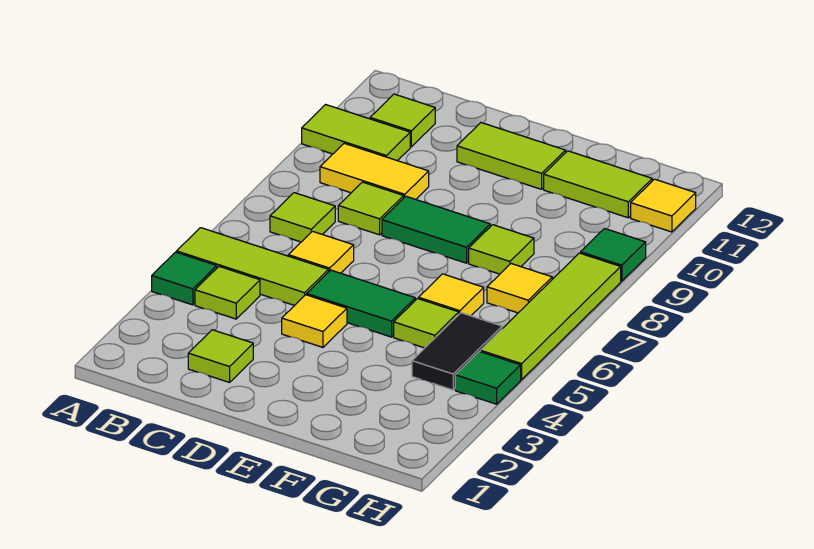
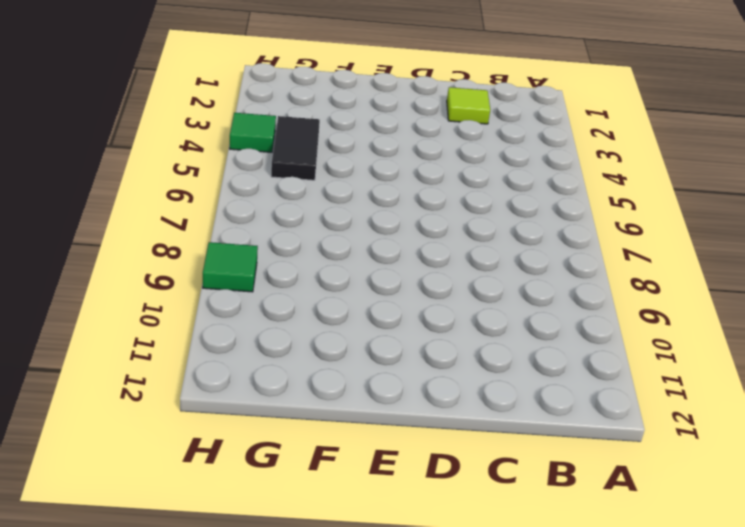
none -> green tile A4 level 1
none -> lime tile A5:C5 level 1
none -> lime tile A10:B10 level 1

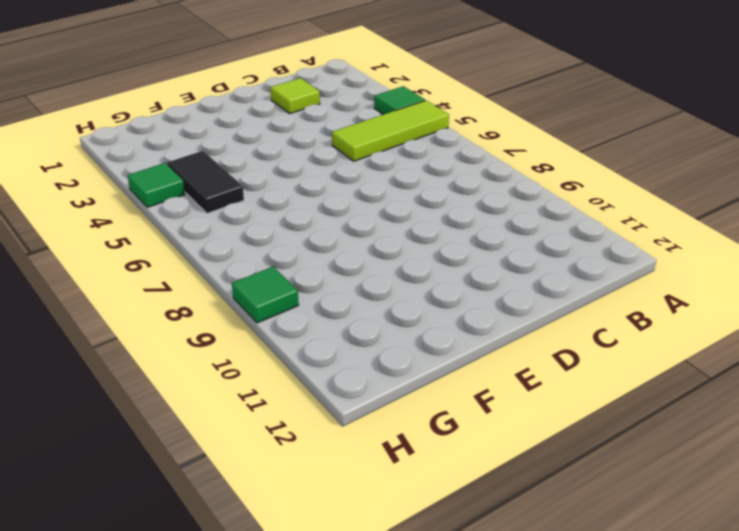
none -> lime tile A10:B10 level 1
none -> lime tile B4 level 1
none -> lime tile B7 level 1

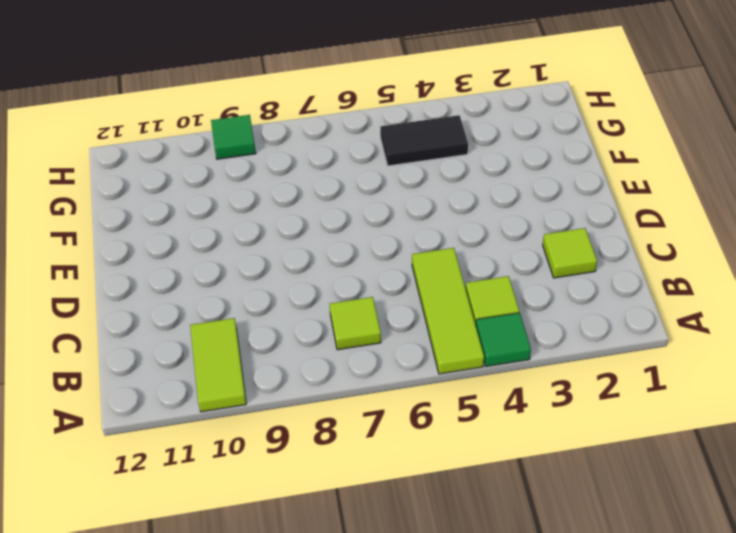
none -> yellow tile B9:C9 level 1
none -> lime tile B11 level 1
none -> yellow tile C6 level 1

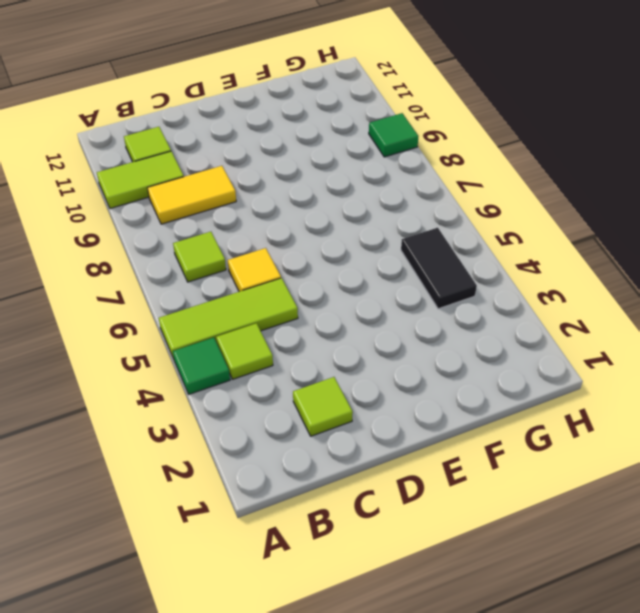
none -> lime tile C8 level 1
none -> yellow tile D4 level 1
none -> green tile D5:E5 level 1

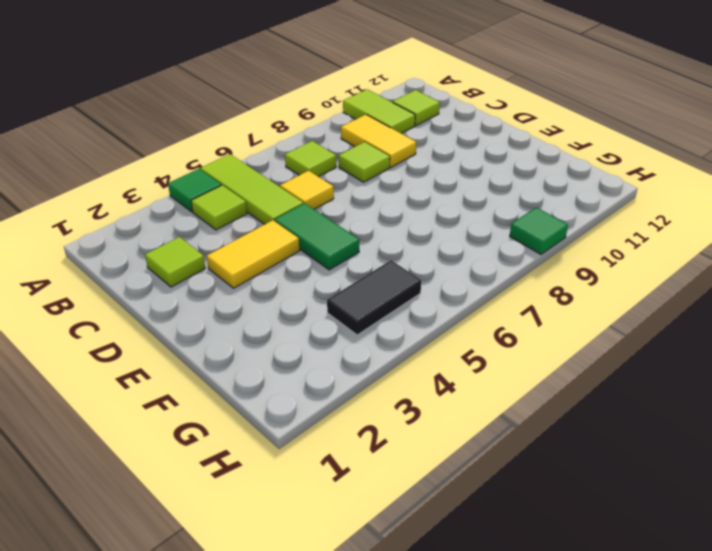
yellow tile D3:D4 level 1 -> yellow tile D4 level 1
none -> green tile D8:E8 level 1
none -> lime tile D11:E11 level 1
none -> lime tile F5 level 1

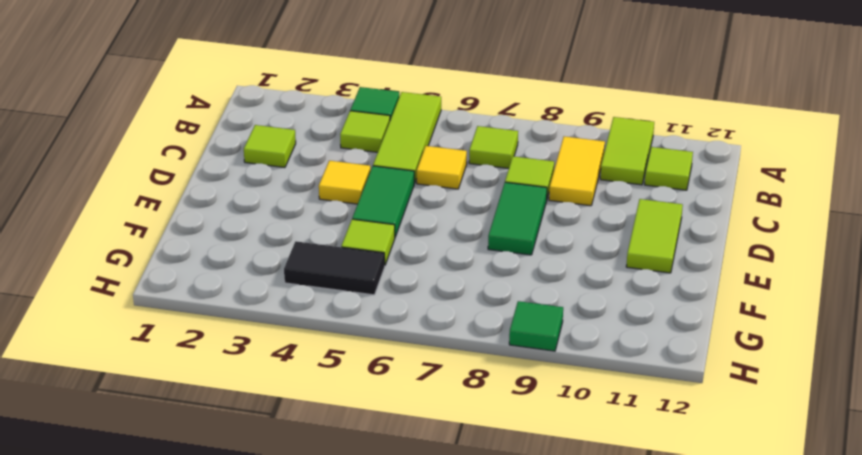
none -> yellow tile F6 level 1
none -> lime tile F8 level 1
none -> lime tile F11:G11 level 1

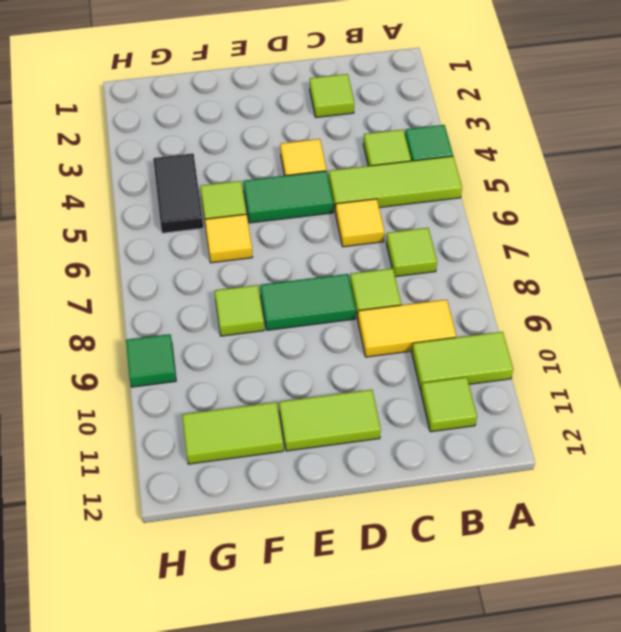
none -> yellow tile G7 level 1
none -> green tile H4 level 1
none -> lime tile H5:H8 level 1

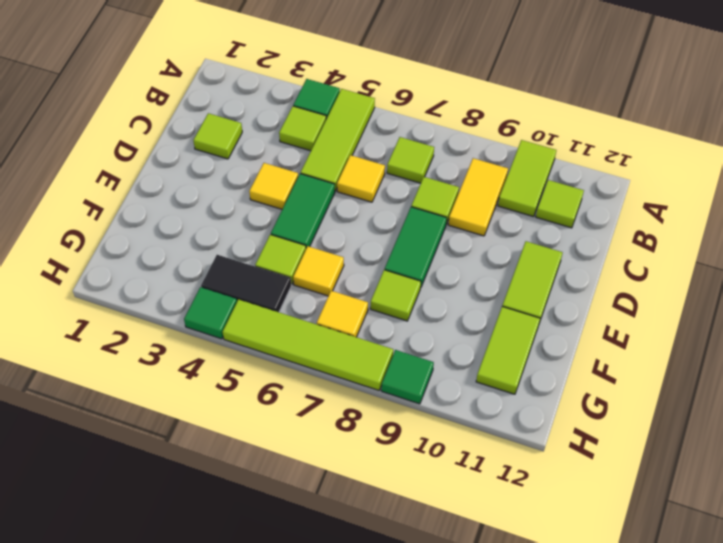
none -> yellow tile H11 level 1

